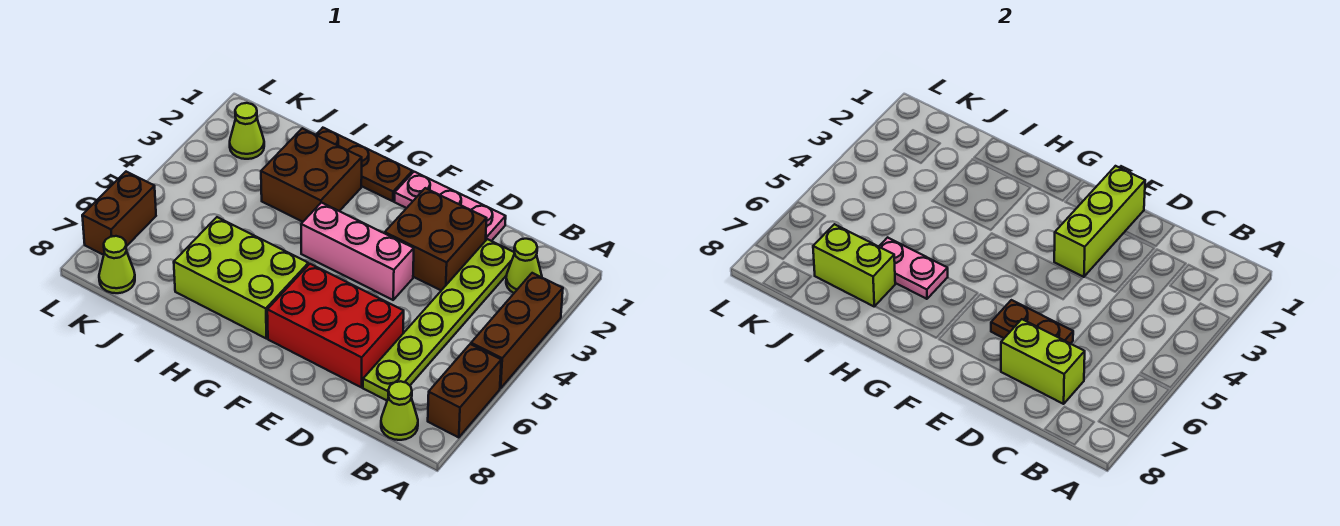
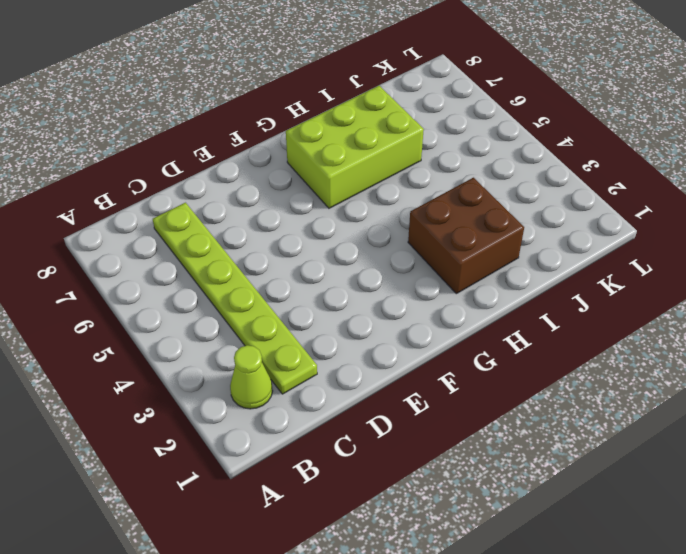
none -> brown brick A3:A5 level 1
none -> brown brick A6:A7 level 1
none -> lime cone B8 level 1

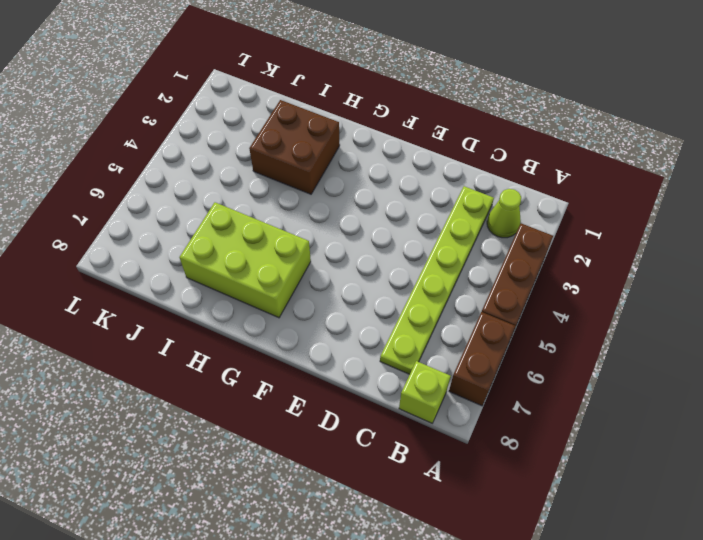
lime brick B8 level 1 -> lime cone B8 level 1
none -> pink plate D1:F1 level 1
none -> brown brick D2:E3 level 1
none -> red brick D6:F7 level 1

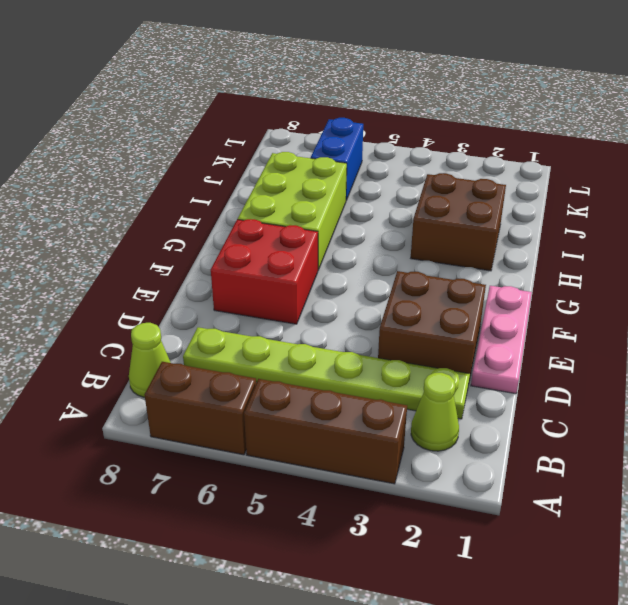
red brick E6:F7 level 1 -> red brick D6:F7 level 1
blue brick J6:K6 level 1 -> none
none -> pink brick E4:G4 level 1
none -> brown plate G1:I1 level 1
none -> lime cone K2 level 1

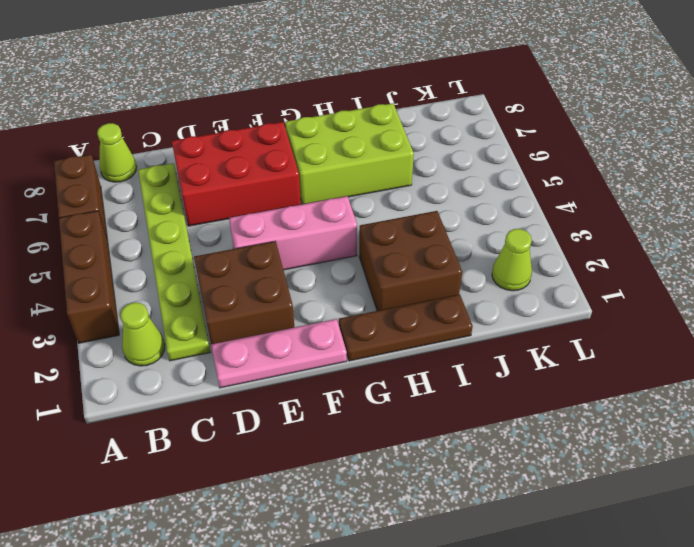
none -> lime cone K8 level 1
none -> brown brick L6:L7 level 1
none -> lime brick C7:D7 level 2

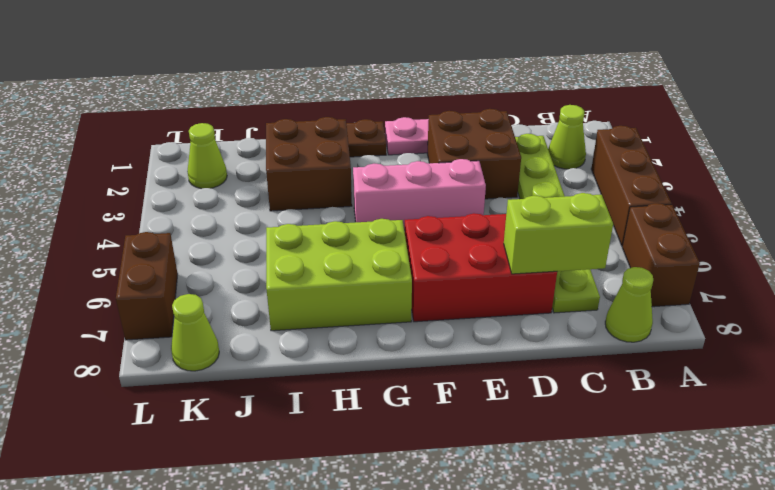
none -> brown plate D6:E6 level 2
none -> lime brick E1:E3 level 2
none -> pink plate H6:I6 level 2

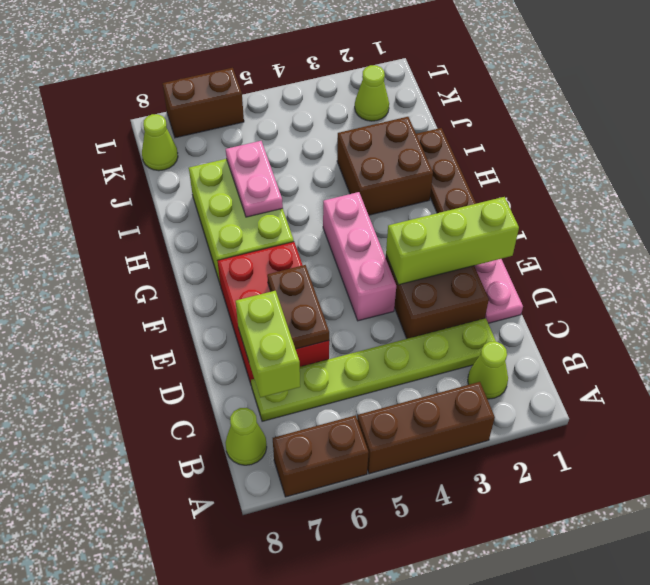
none -> lime brick I7:J7 level 2

